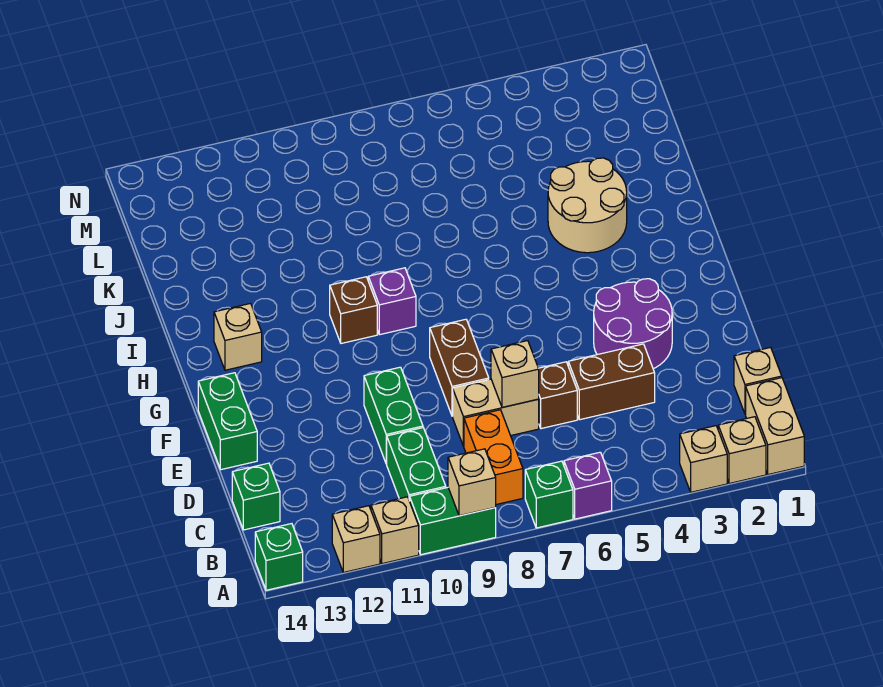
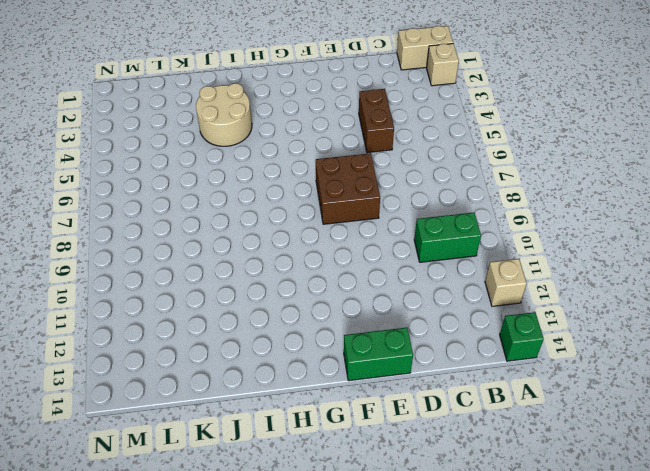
brown brick E7:F8 level 1 -> brown brick E8:F8 level 1
none -> tan brick A3 level 1
none -> purple brick A6 level 1
none -> green brick A7 level 1

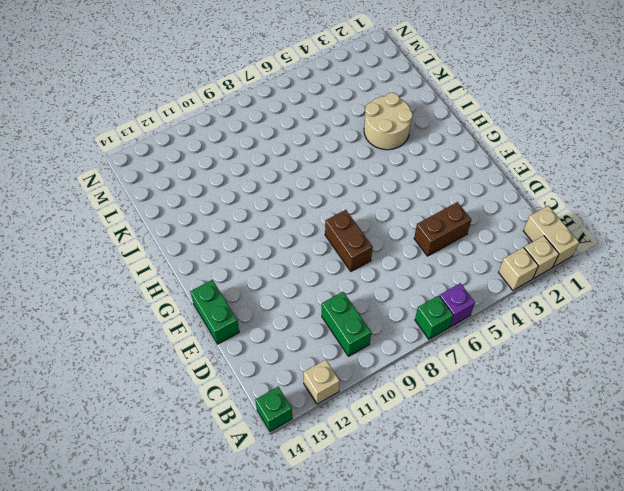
none -> green brick A9:A10 level 1
none -> tan brick A11 level 1
none -> orange brick B8:C8 level 1

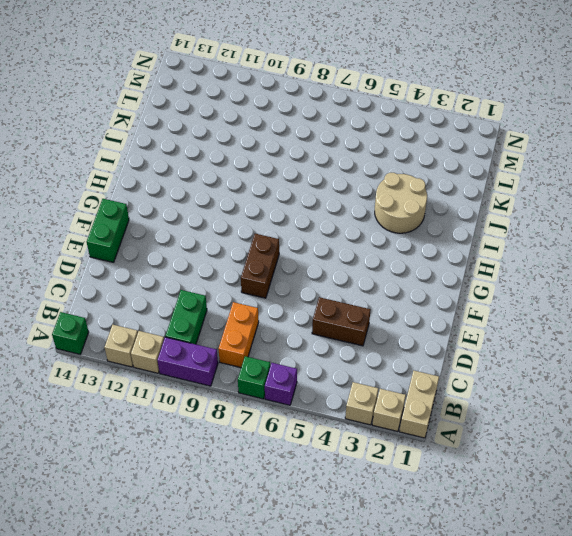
purple brick A9:A10 level 1 -> green brick A9:A10 level 1
none -> tan brick C1 level 1
none -> green brick C14 level 1
none -> brown brick D6 level 1

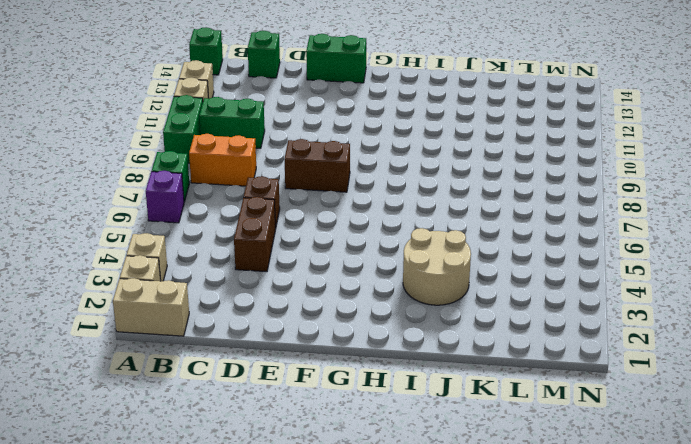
none -> tan brick C1 level 1
none -> tan brick D7:D8 level 1
none -> green brick D10:E10 level 1

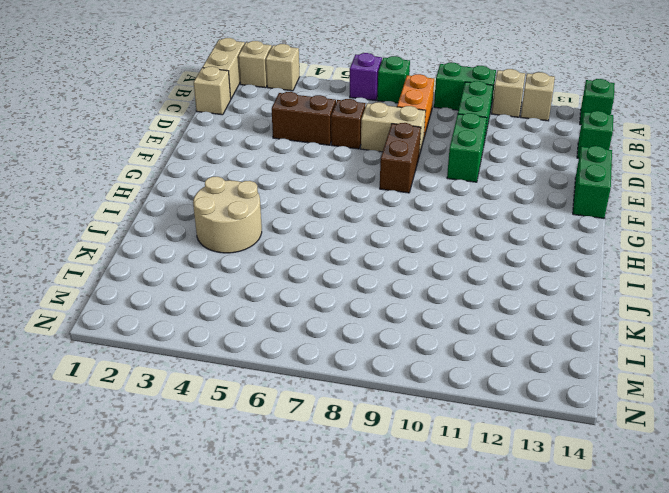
none -> purple round brick E3:F4 level 1
none -> purple brick H9 level 1
none -> brown brick H10 level 1

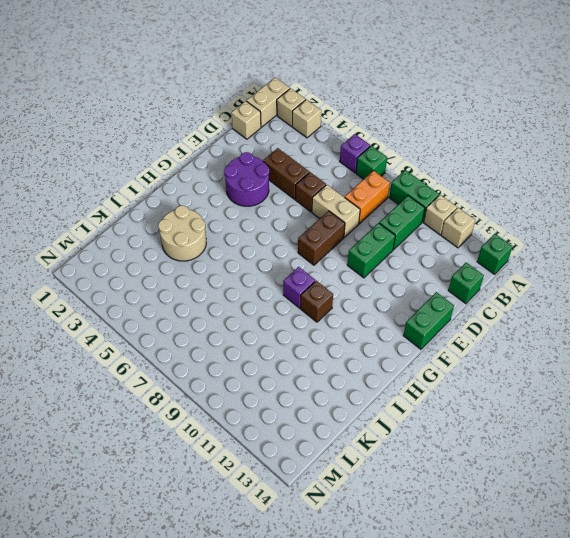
none -> tan brick H13 level 1
none -> tan brick A9 level 2
none -> tan brick D7 level 2

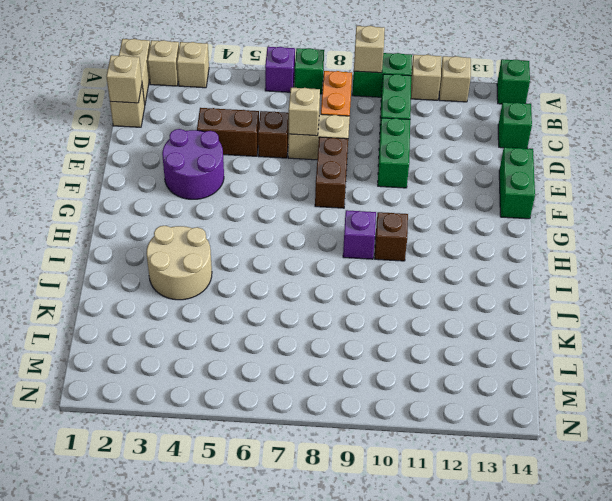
tan brick C1 level 2 -> tan brick H13 level 1

